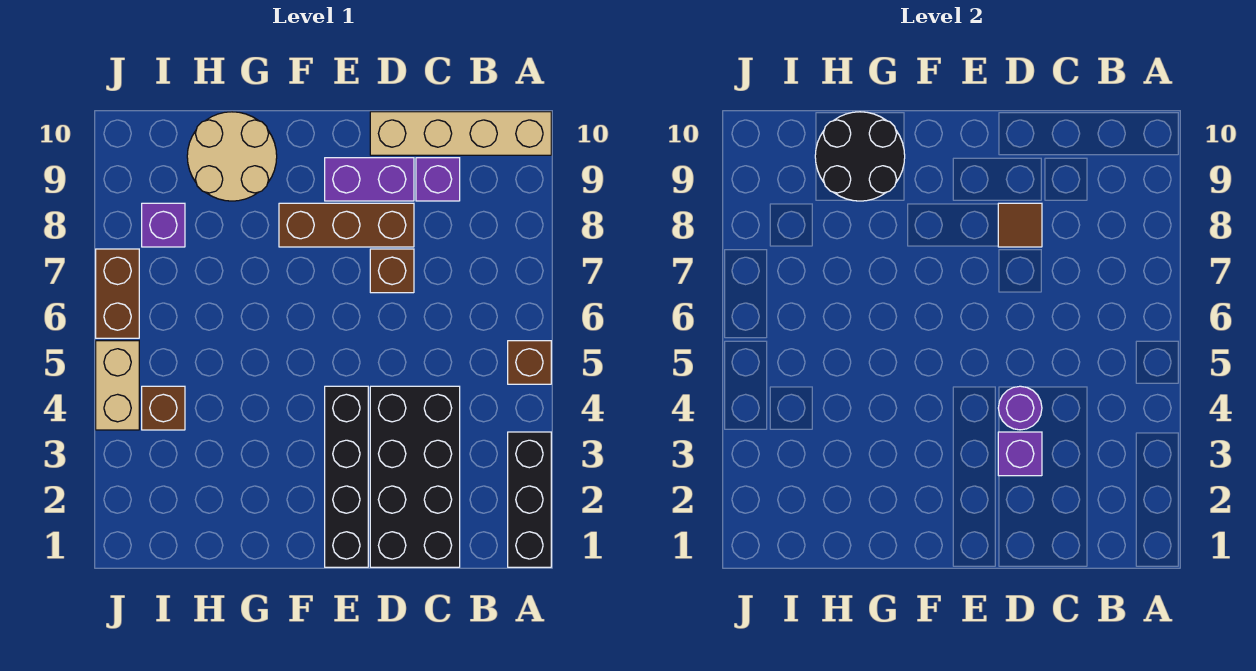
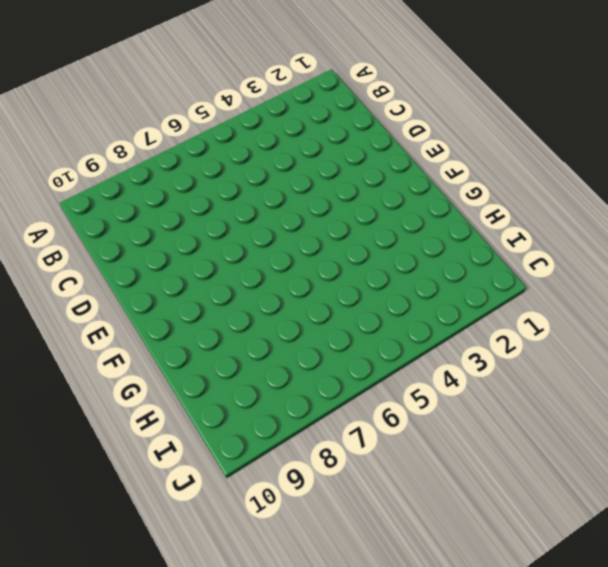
none -> black brick A1:A3 level 1
none -> brown brick A5 level 1
none -> tan brick A10:D10 level 1

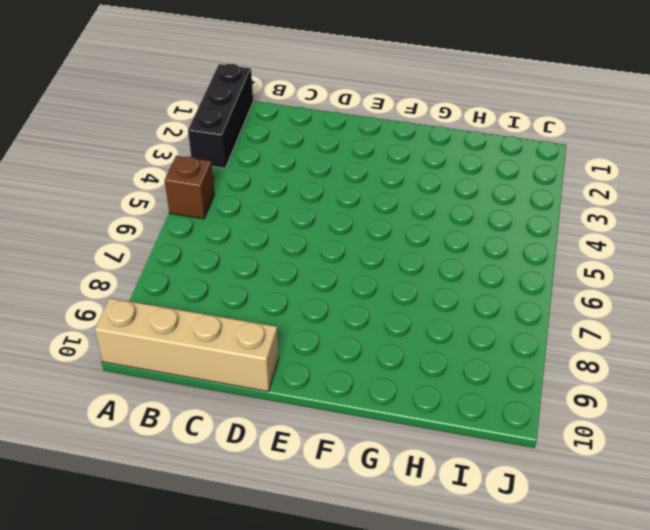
none -> black brick C1:D4 level 1
none -> purple brick C9 level 1
none -> brown brick D7 level 1

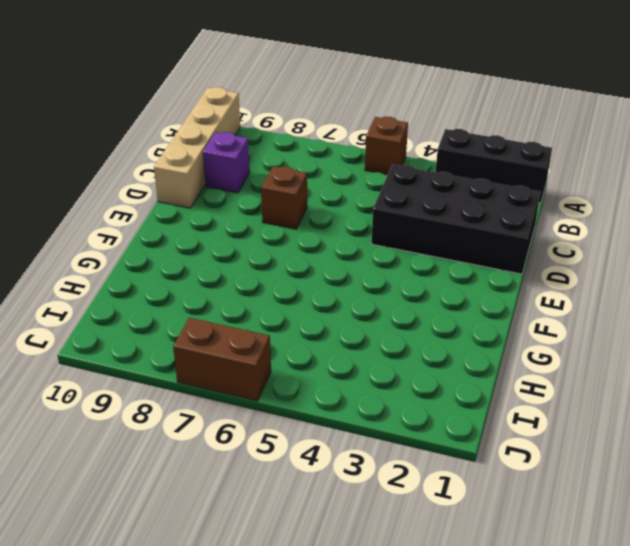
none -> brown brick D8:F8 level 1
none -> purple brick D9:E9 level 1
none -> black brick E1:E4 level 1

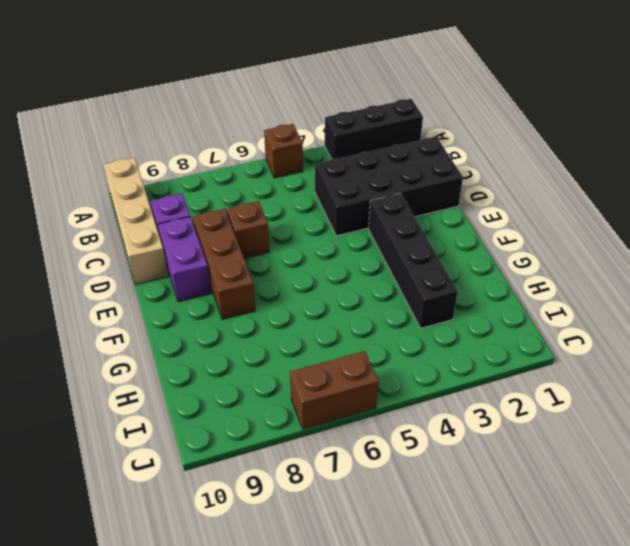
black brick E3:H3 level 1 -> black brick E1:E4 level 1
none -> tan round brick G9:H10 level 1
none -> brown brick I4 level 1
none -> purple brick I8 level 1

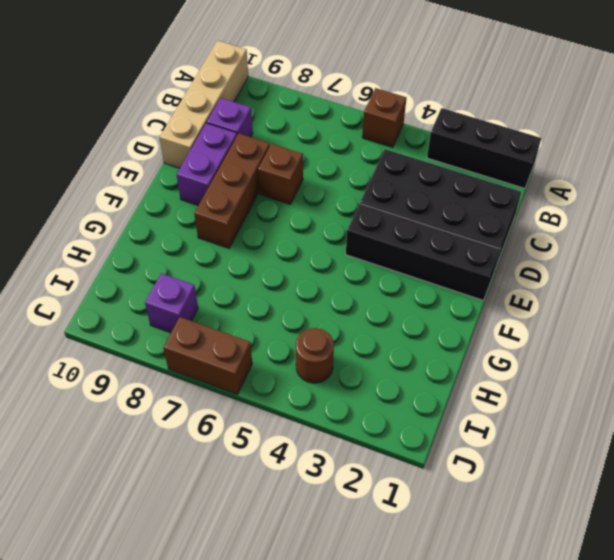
brown round brick I4 level 1 -> brown brick I4 level 1
none -> tan round brick G9:H10 level 1
none -> tan brick J4:J5 level 1
none -> purple brick D3 level 2

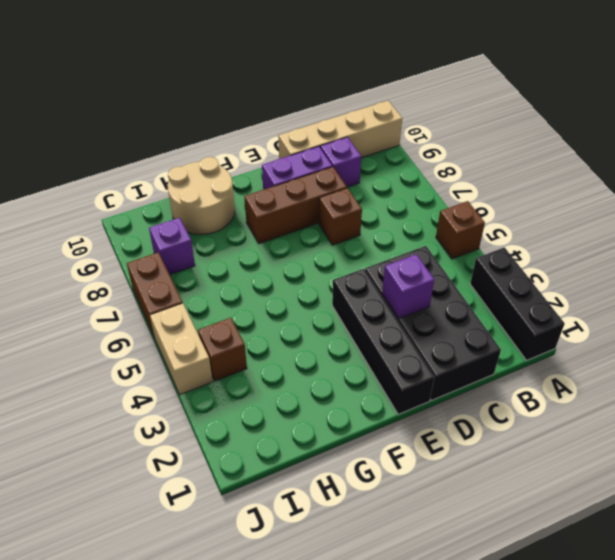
none -> purple round brick D4 level 2
none -> brown tile D8 level 2
none -> black round brick G9:H10 level 2

